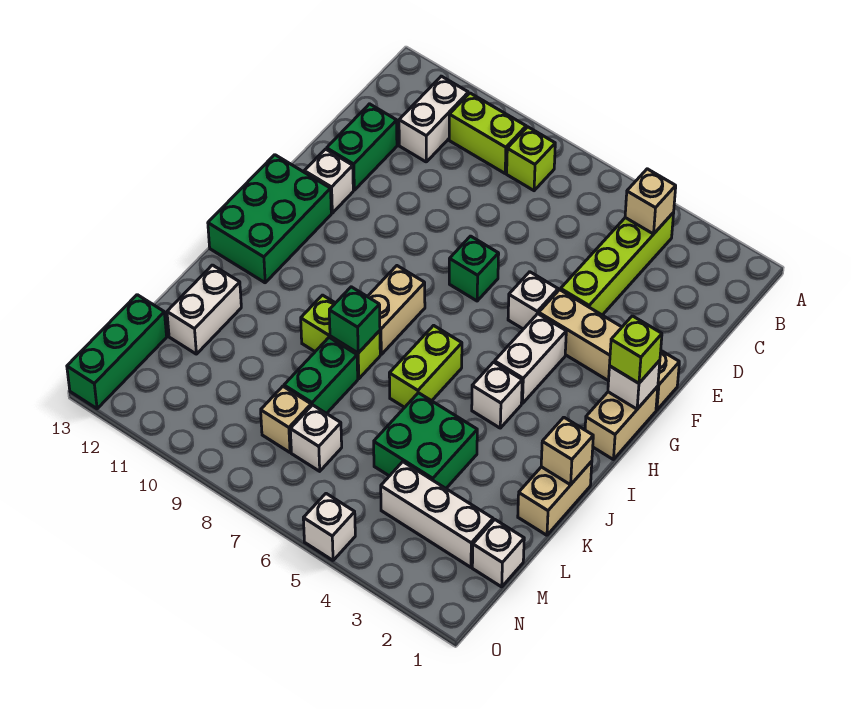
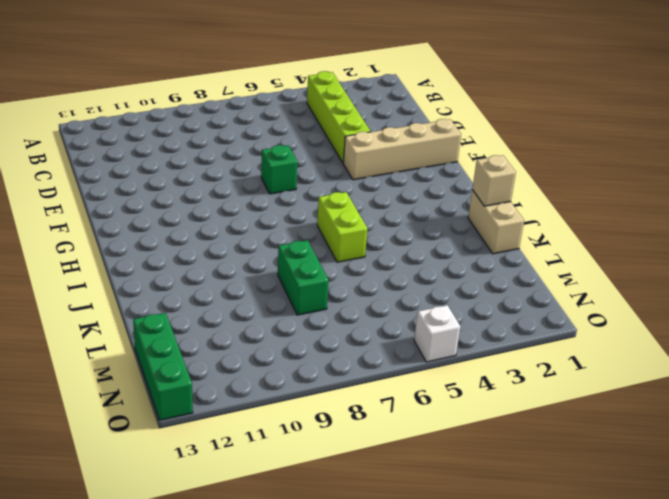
none -> lime brick B8 level 1
none -> lime brick B9:B10 level 1
none -> white brick B11:C11 level 1
none -> green brick D12:E12 level 1

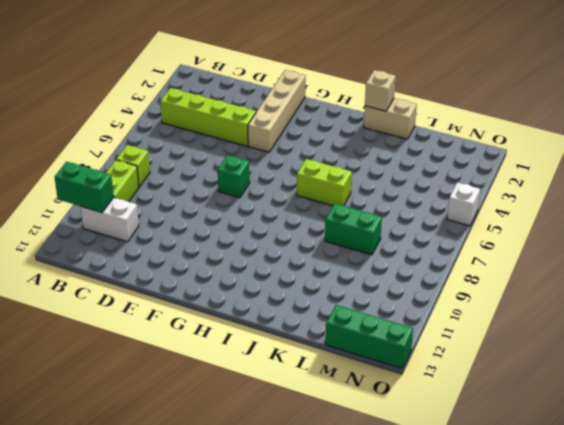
green brick A11:B11 level 2 -> green brick D12:E12 level 1
none -> white brick F5 level 1
none -> white brick F12 level 1
none -> tan brick G1:H1 level 1
none -> white brick G4:H4 level 1

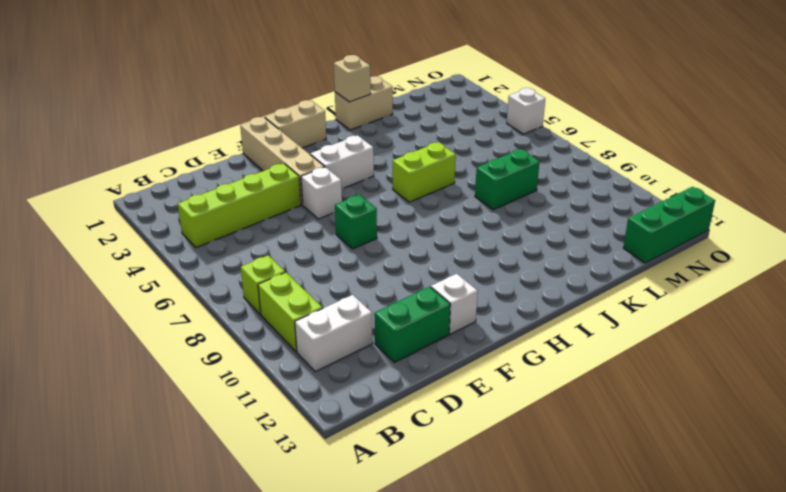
none -> green brick G12:I13 level 1
none -> tan brick H8:I8 level 1
none -> white brick I4 level 1
none -> lime brick J8:J9 level 1

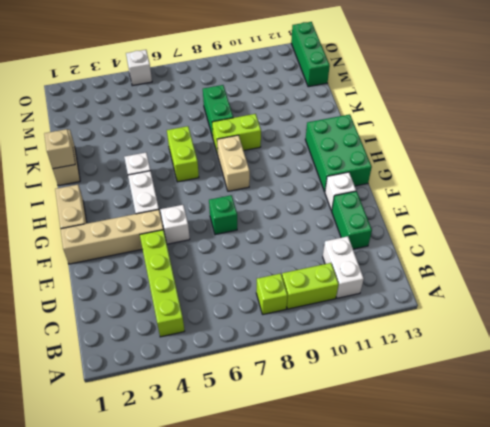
none -> green brick K4:L5 level 1
none -> white brick K12:L12 level 1
none -> white brick M1 level 1
none -> white brick M2:M4 level 1

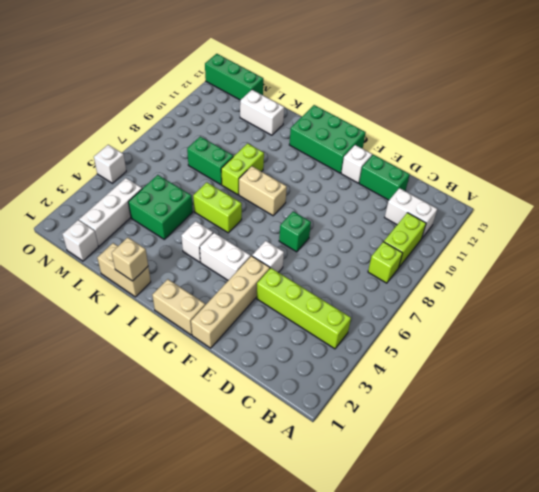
none -> white brick M7 level 1
none -> tan brick M8 level 1
none -> tan brick B4 level 2
none -> white brick G1 level 2

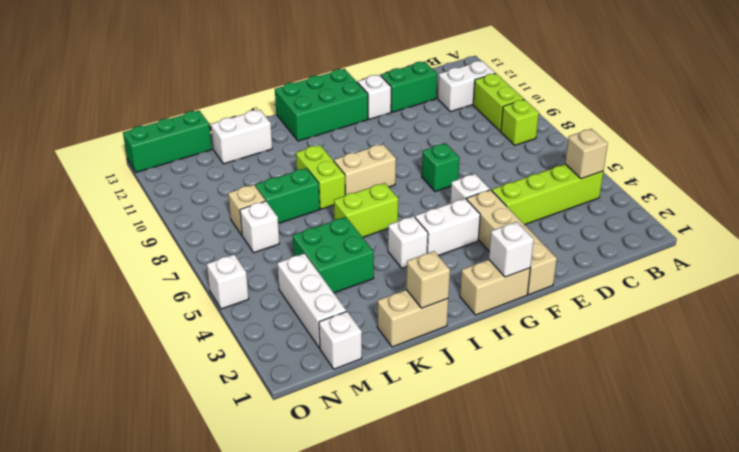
none -> green brick J8 level 2
none -> lime brick G1 level 3

